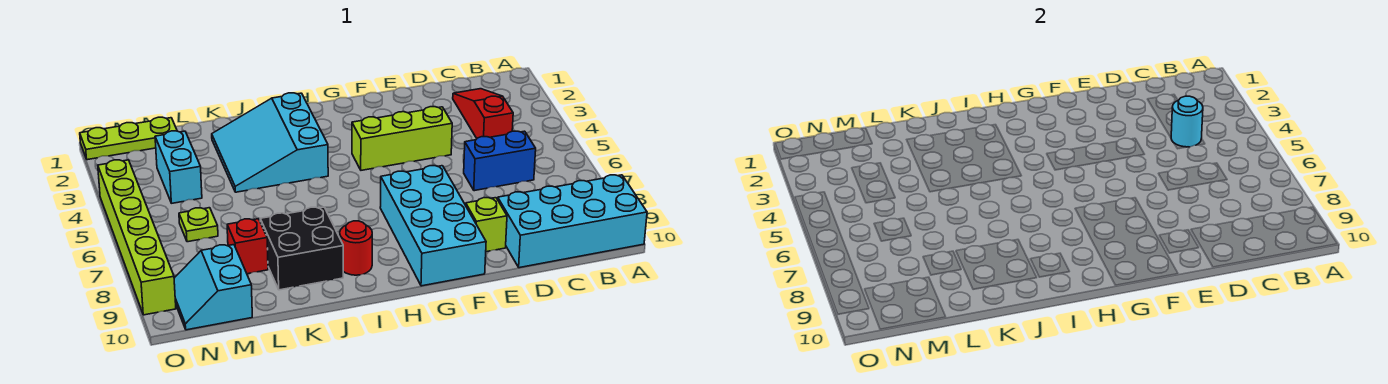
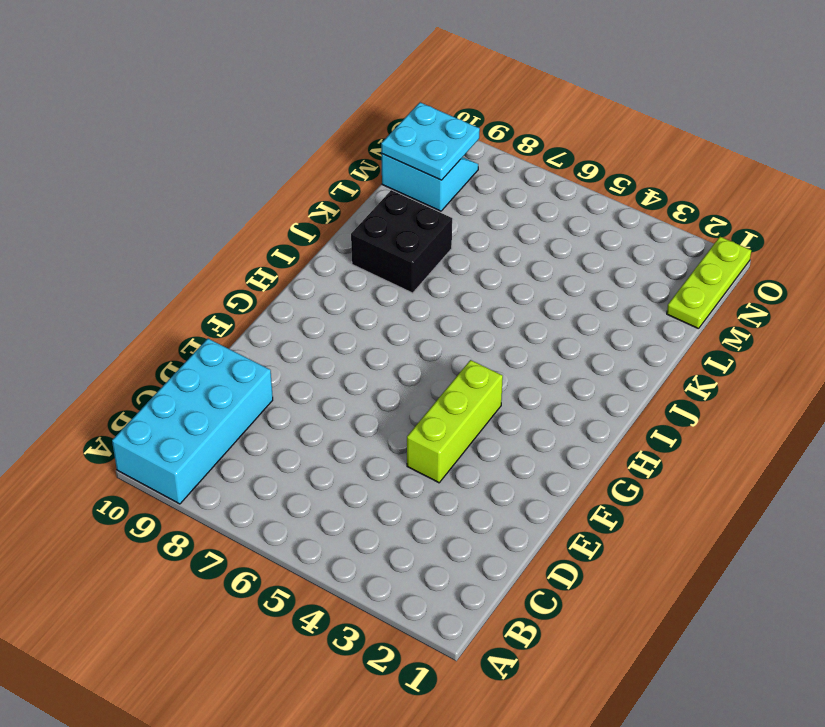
cyan plate M9:N10 level 2 -> none
none -> red slope C2:C4 level 1 top 4
none -> blue brick C6:D6 level 1
none -> lime brick E9 level 1

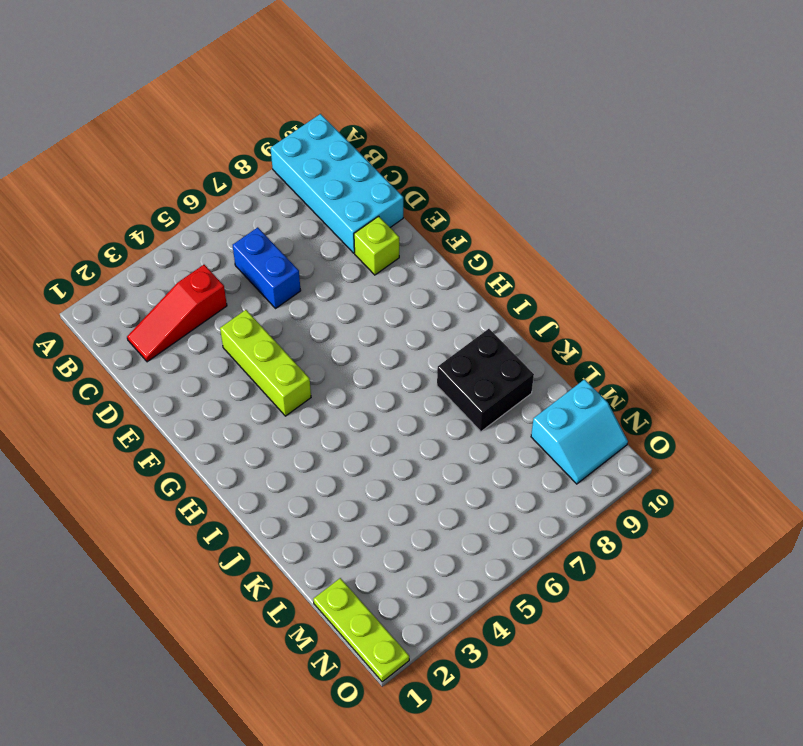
none -> cyan brick F7:G10 level 1
none -> cyan slope I2:K4 level 1 top I
none -> red round brick I9 level 1

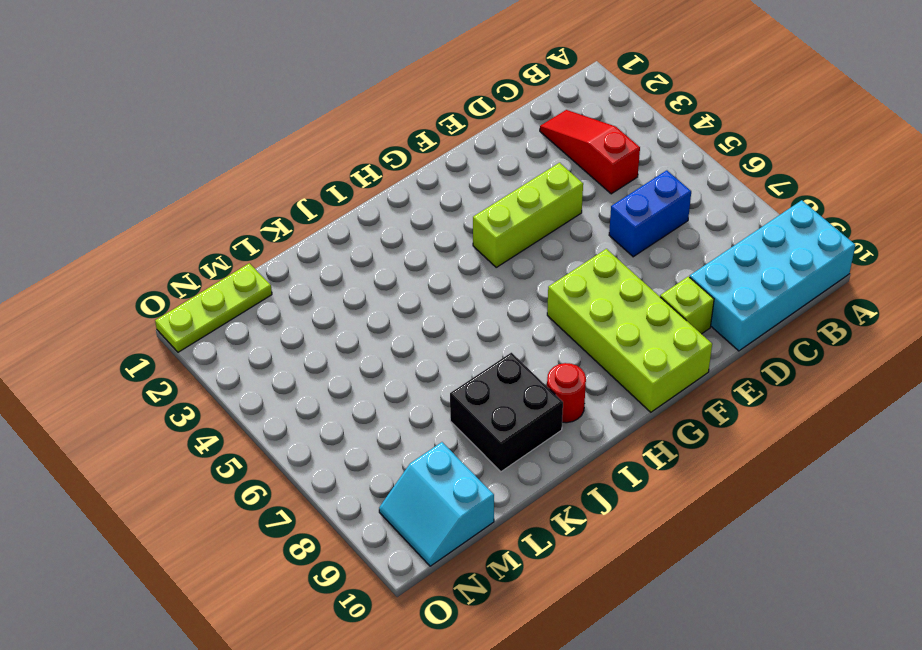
lime brick F7:G10 level 1 -> cyan brick F7:G10 level 1
none -> cyan slope I2:K4 level 1 top I
none -> red brick L8 level 1
none -> cyan brick M3:M4 level 1

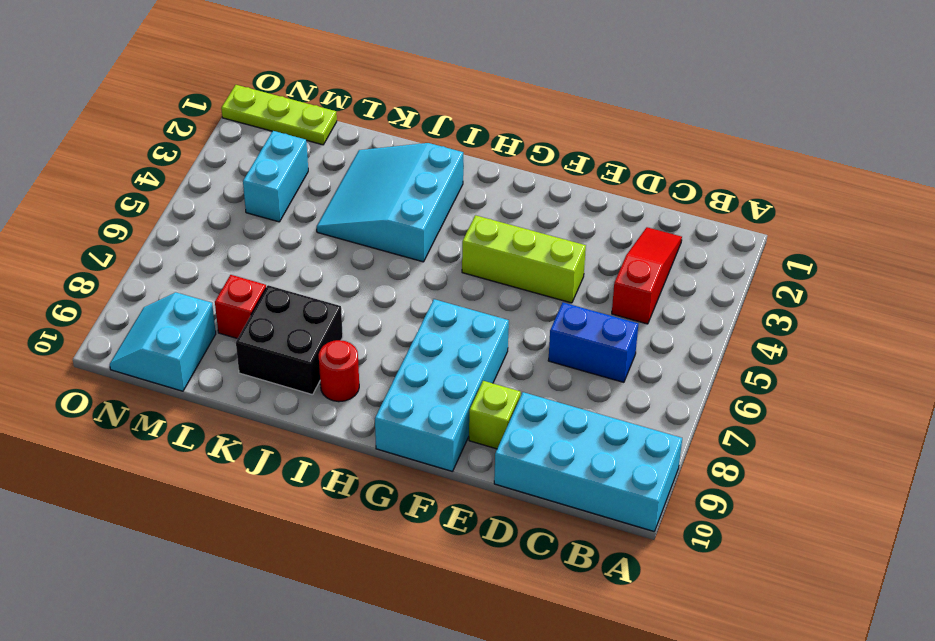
none -> lime plate M6 level 1
none -> lime brick O4:O9 level 1
none -> cyan round brick C4 level 2

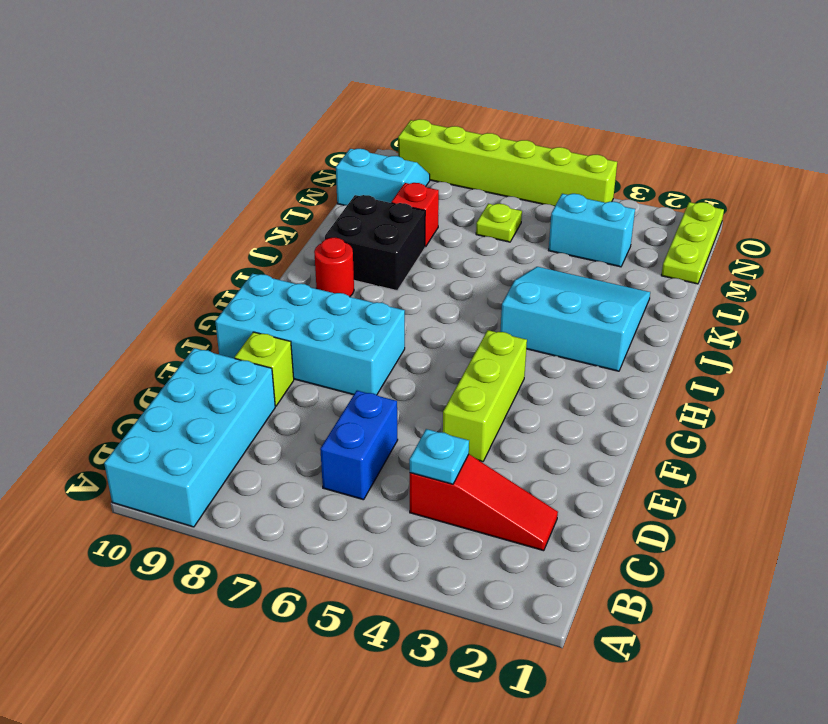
cyan plate C4 level 2 -> cyan round brick C4 level 2

